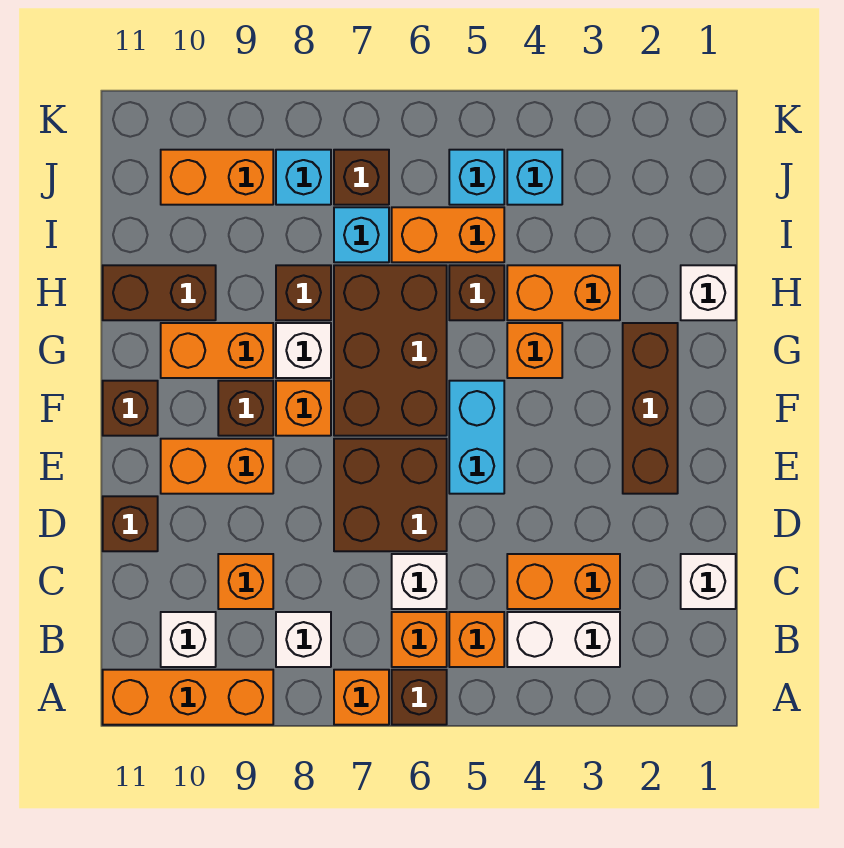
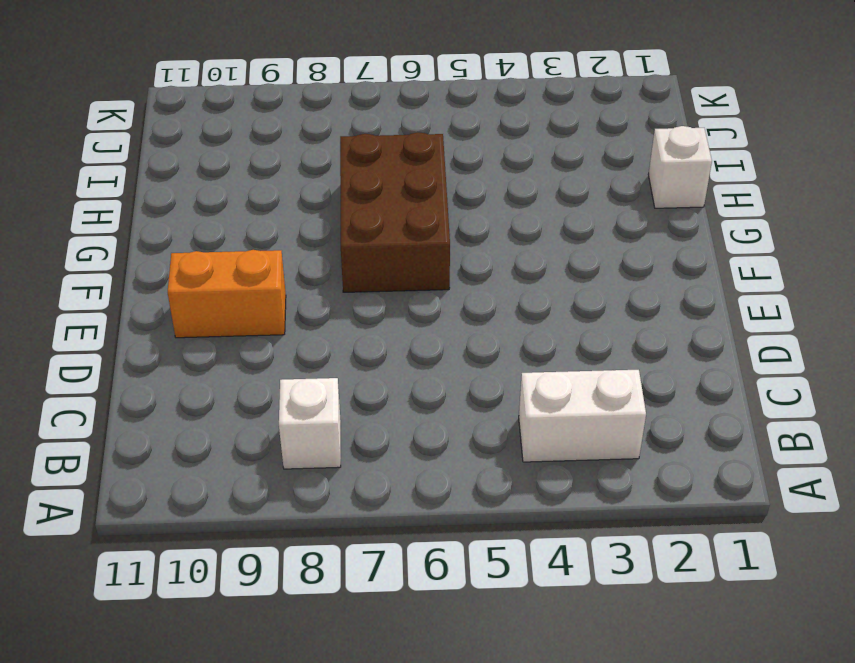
none -> brown brick A6 level 1
none -> orange brick A7 level 1
none -> orange brick A9:A11 level 1
none -> orange brick B5 level 1

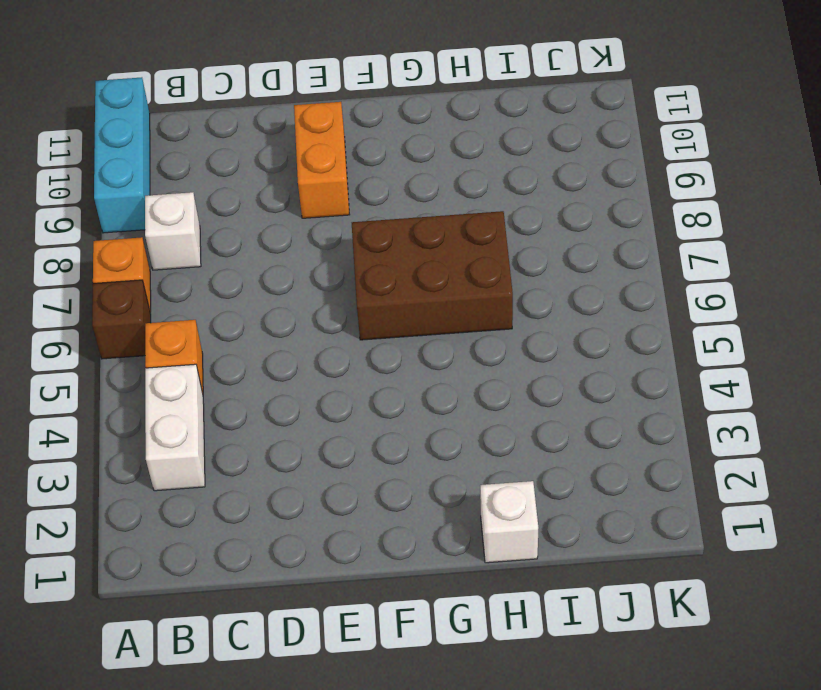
cyan brick A9:A11 level 1 -> orange brick A9:A11 level 1
none -> orange brick B6 level 1
none -> white brick B10 level 1
none -> white brick C1 level 1
none -> orange brick C3:C4 level 1

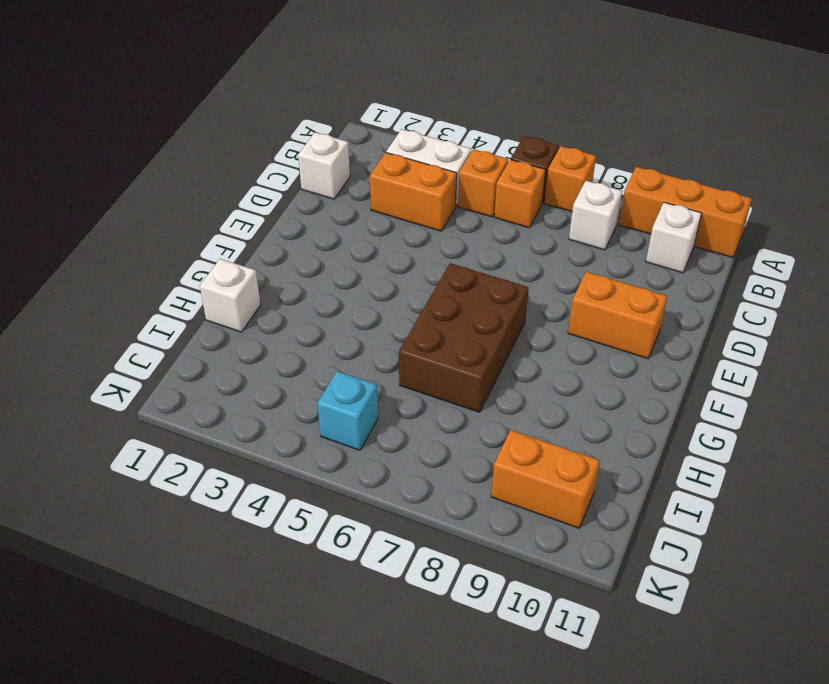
none -> white brick C6 level 1
none -> orange brick C9 level 1
none -> brown brick D6:E7 level 1
none -> brown brick D11 level 1

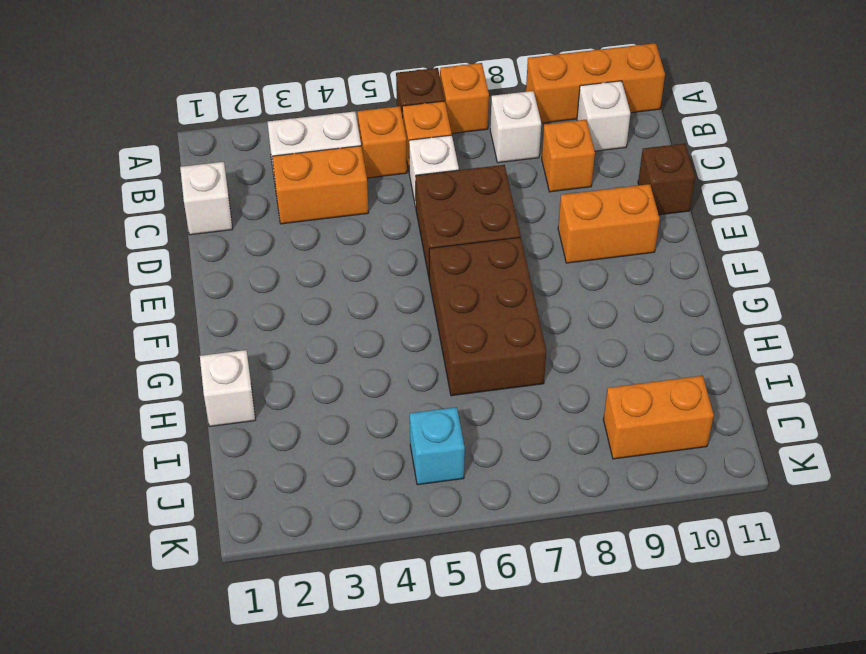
none -> brown brick E2:G2 level 1
none -> cyan brick E5:F5 level 1
none -> orange brick F8 level 1
none -> brown brick F9 level 1

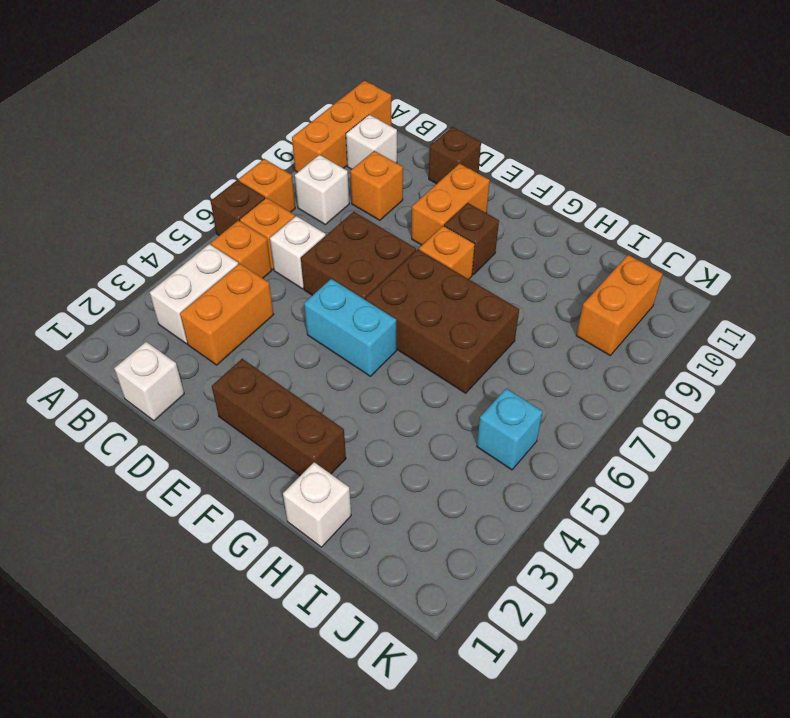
none -> brown brick F11 level 1
none -> orange brick G4 level 1
none -> white brick G8 level 1
none -> orange brick G9:G10 level 1

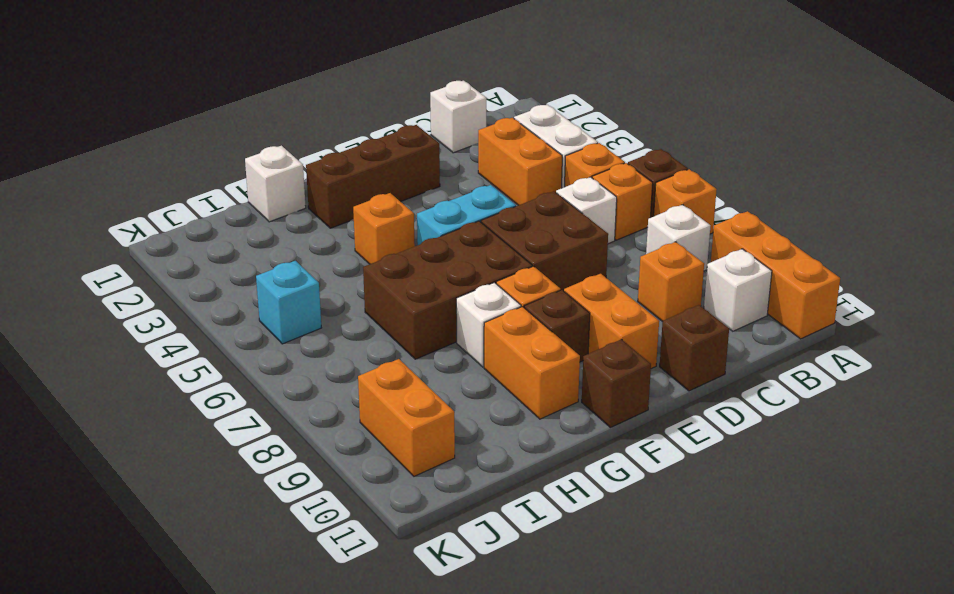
none -> orange brick H3:H4 level 1
none -> brown brick H5 level 1
none -> brown brick H8 level 1
none -> brown brick H10:H11 level 1

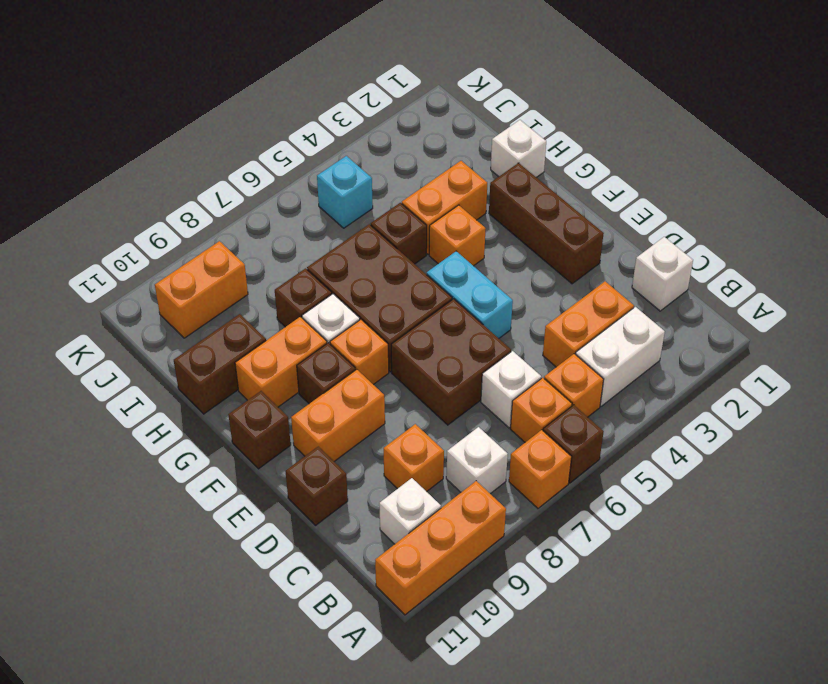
none -> orange brick I5:I6 level 1
none -> cyan brick I7 level 1
none -> cyan brick J4 level 1
none -> brown brick J7 level 1

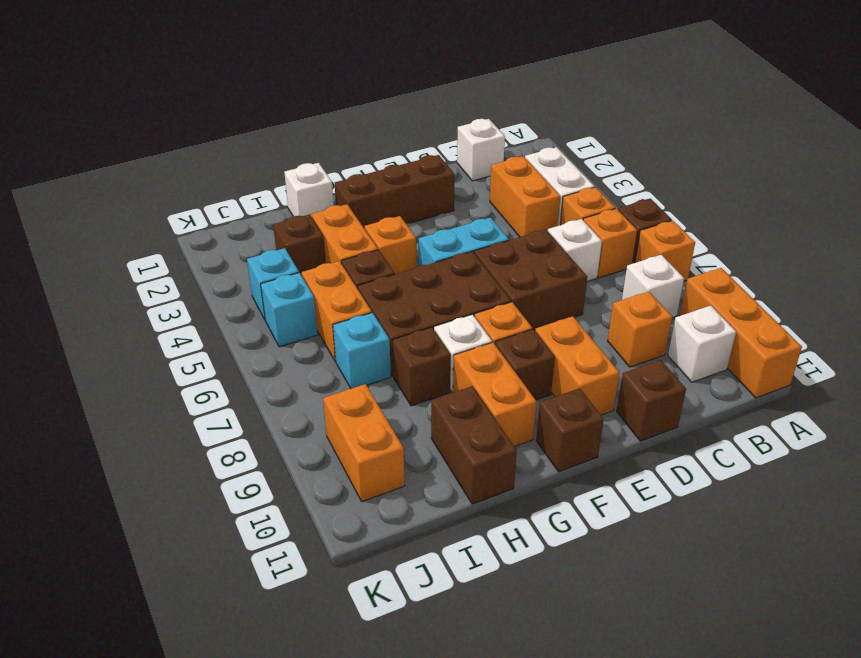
brown brick I3 level 1 -> brown brick J7 level 1
none -> cyan brick J8 level 1

